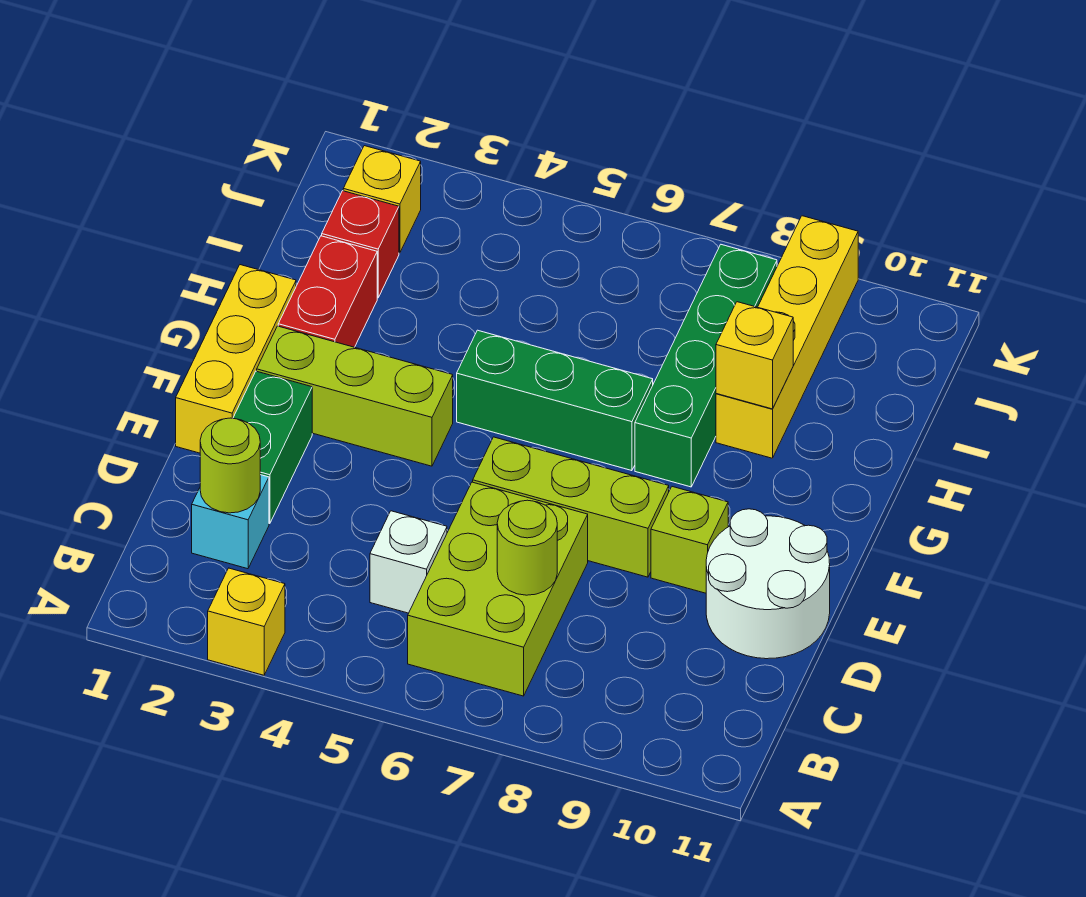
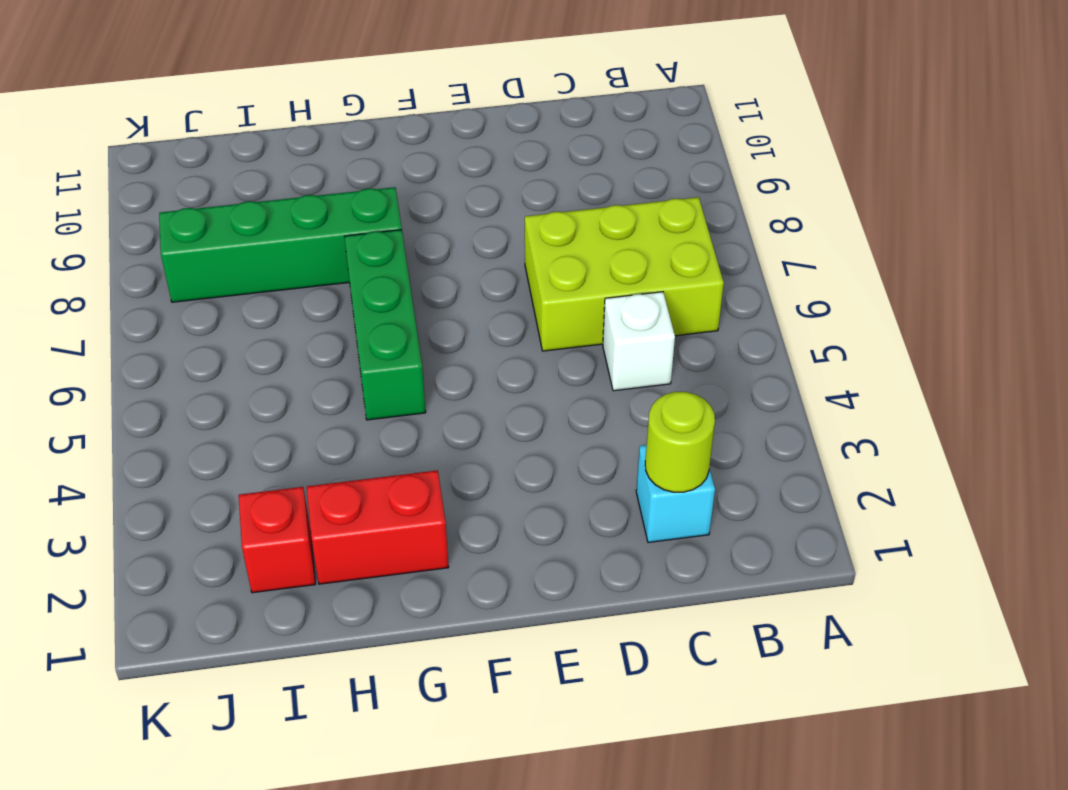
none -> yellow brick A3 level 1
none -> green brick D2:E2 level 1
none -> white round brick D10:E11 level 1

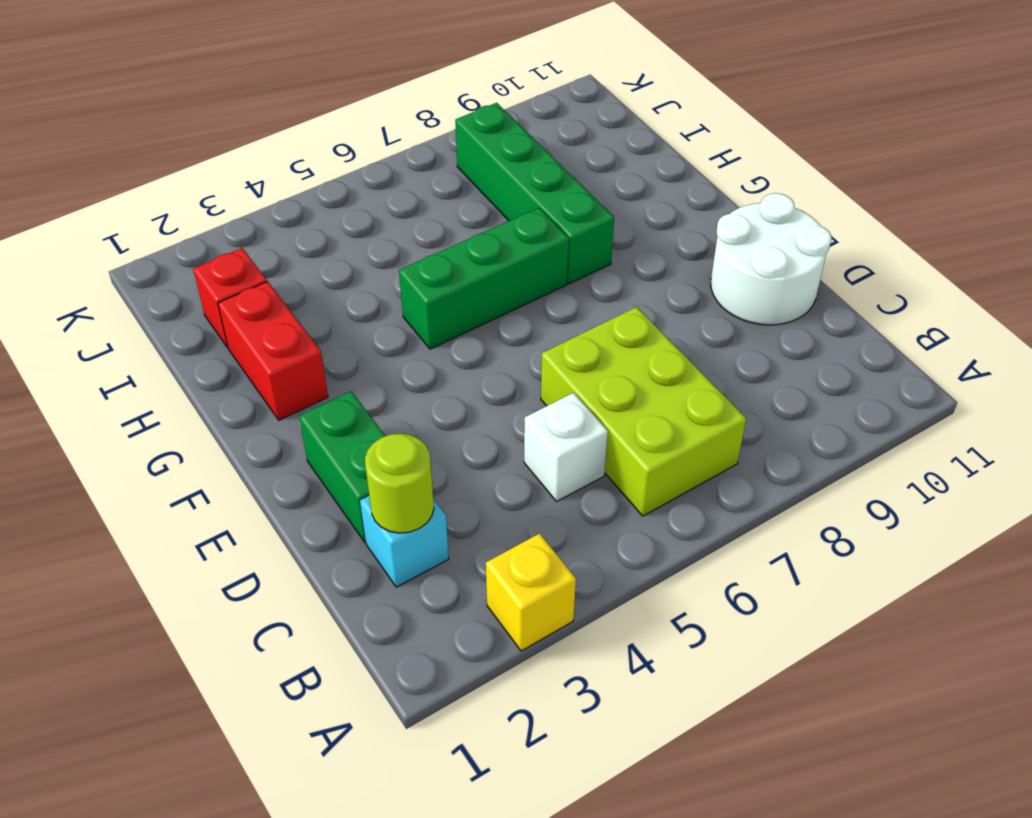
none -> yellow brick E1:G1 level 1
none -> lime brick E6:E8 level 1
none -> lime brick E9 level 1

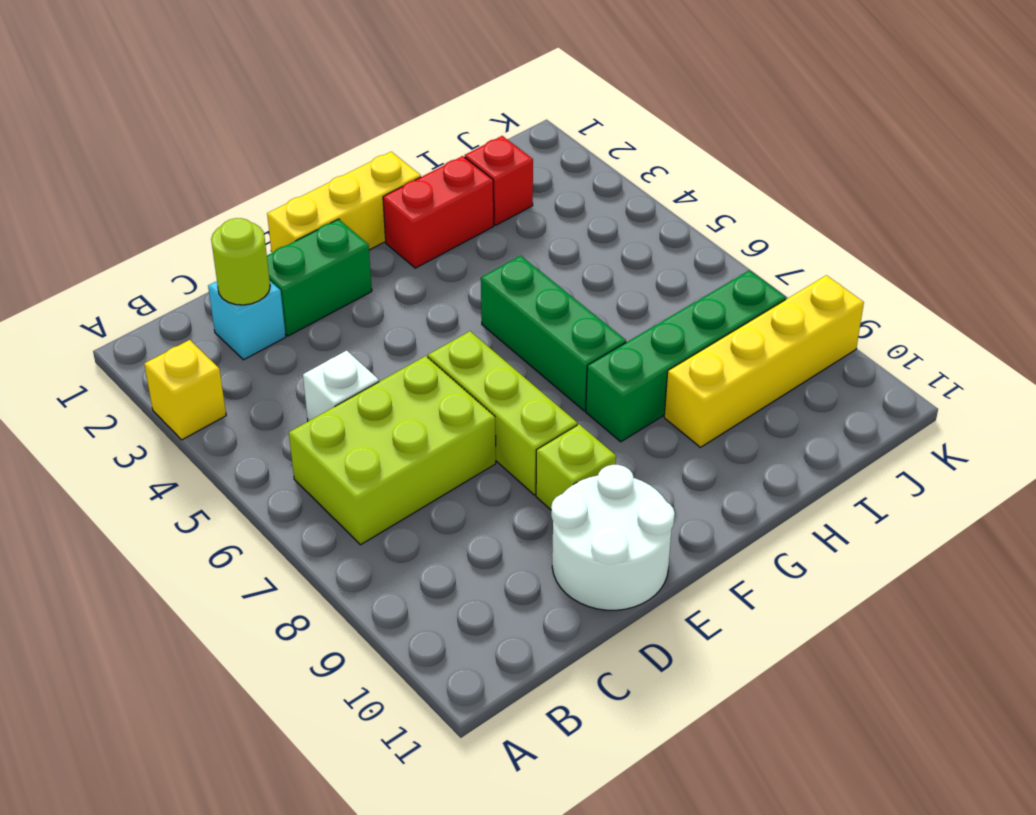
none -> lime brick F2:F4 level 1
none -> yellow brick J2 level 1
none -> lime round brick C7 level 2

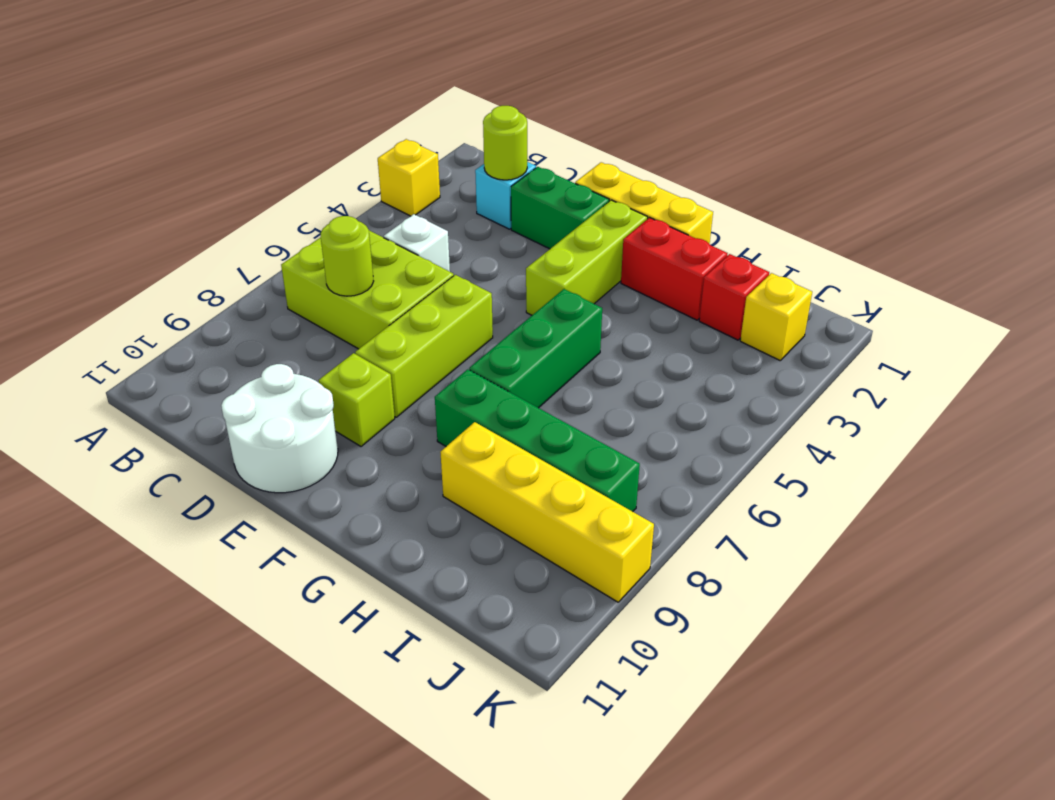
none -> yellow brick H9 level 2

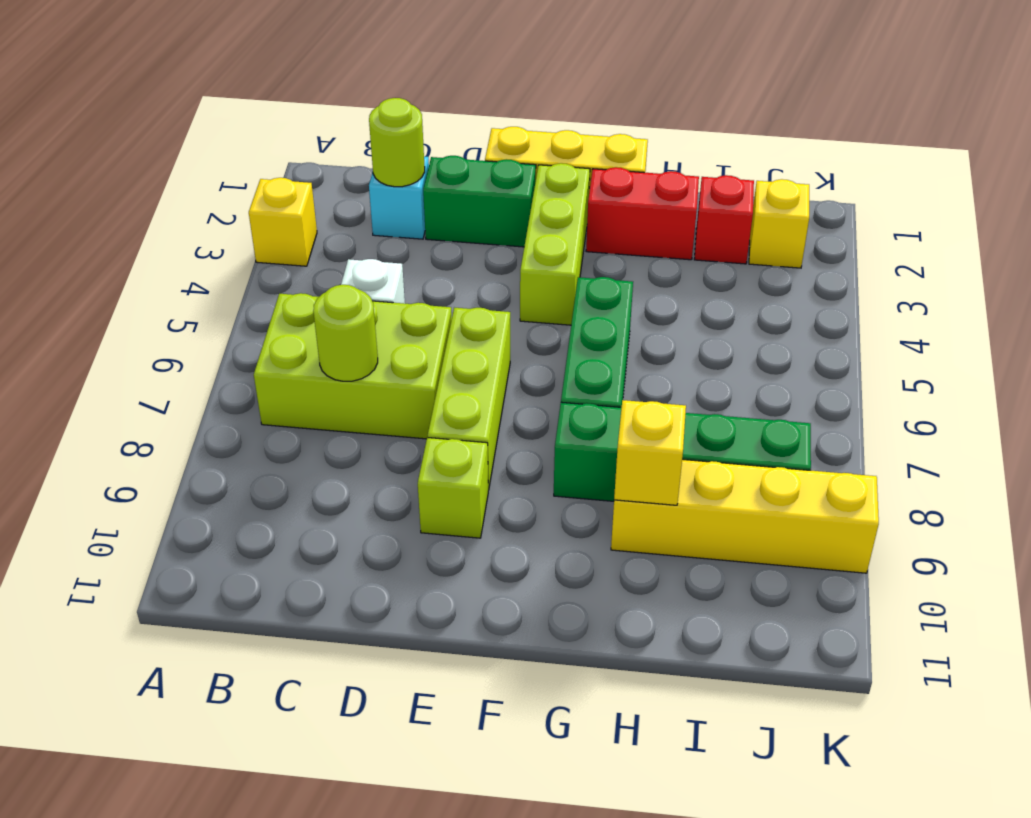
none -> white round brick D10:E11 level 1

